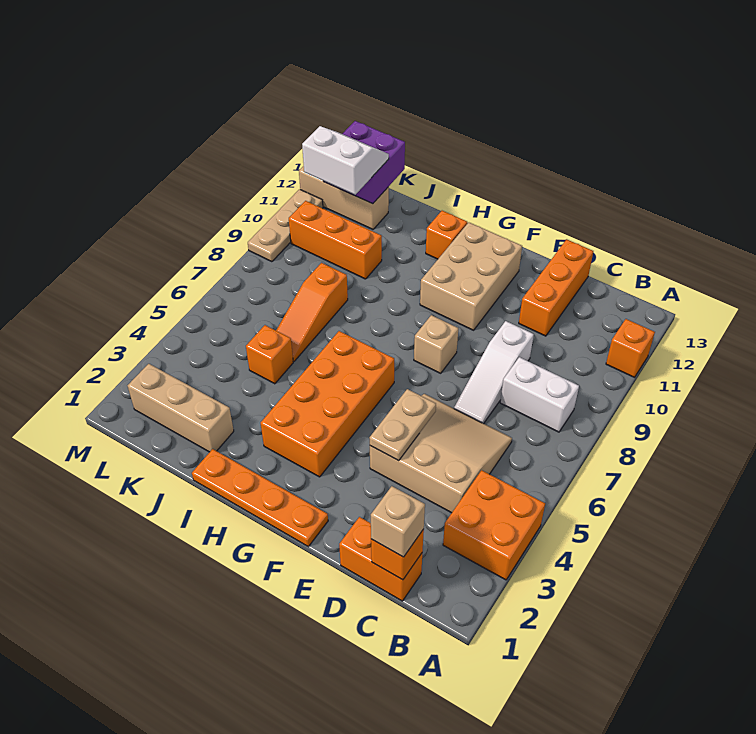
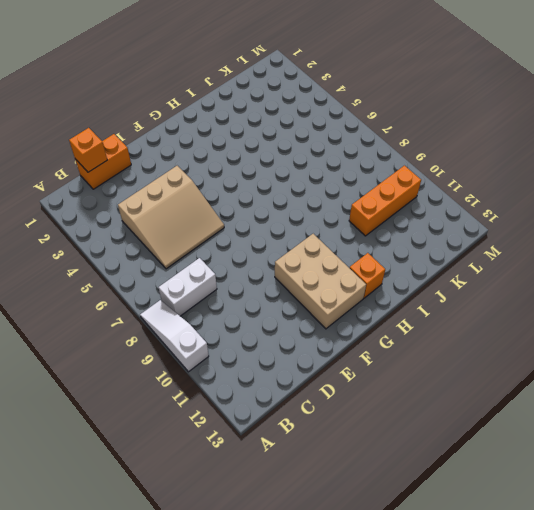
white slope A8:A10 level 1 top 10 -> white slope D7:D9 level 1 top 9
none -> orange brick A3:B4 level 1
none -> orange brick A11 level 1
none -> orange brick D11:D13 level 1

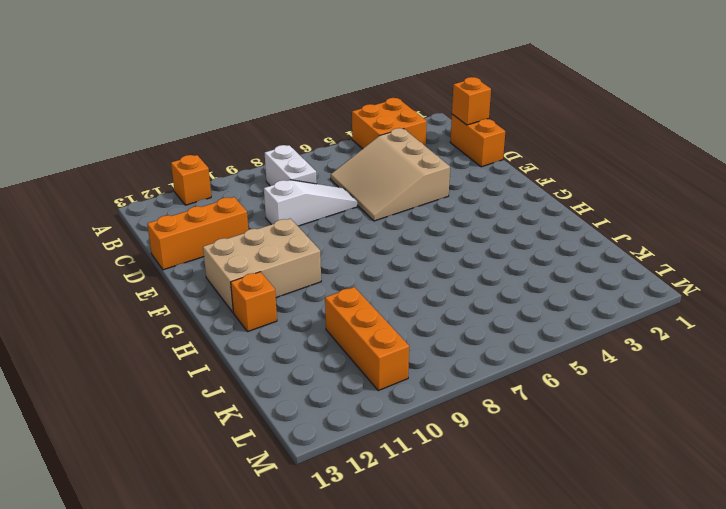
none -> orange plate F1:I1 level 1
none -> tan brick F8 level 1
none -> orange brick G3:H6 level 1

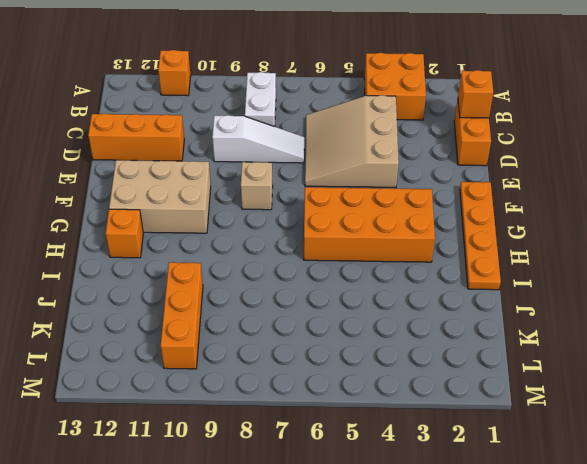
none -> tan brick J2:L2 level 1
none -> orange brick J5 level 1
none -> orange slope J6:J8 level 1 top 8

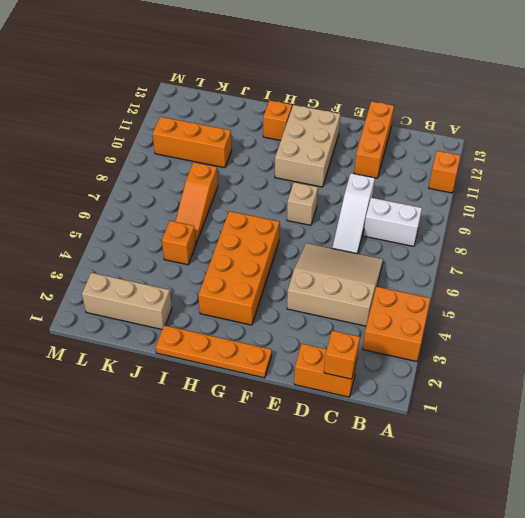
none -> tan brick K12:M12 level 1
none -> tan plate M9:M11 level 1
none -> tan plate E4:E5 level 2

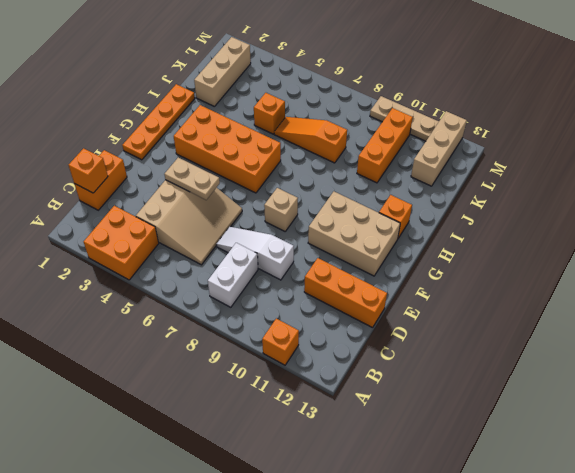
none -> purple brick K12:L13 level 2
none -> tan brick C1 level 3
none -> white slope K11:L12 level 3 top 11

